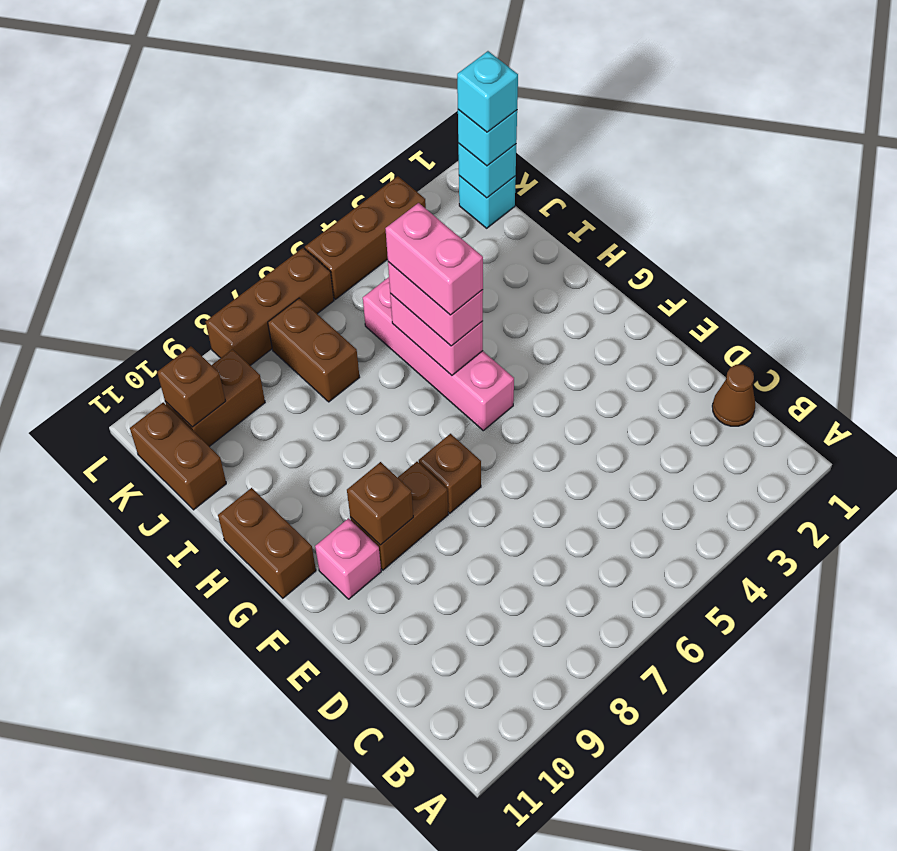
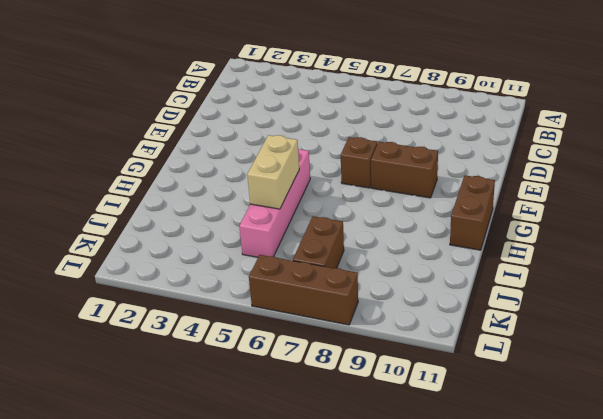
tan brick H5:I5 level 2 -> pink brick H5:I5 level 2
none -> brown cone C1 level 1
none -> pink brick F10 level 1
none -> brown brick J11:K11 level 1

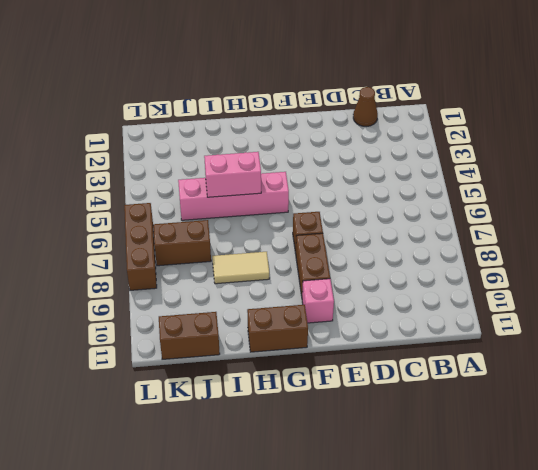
tan tile H8:I8 level 1 -> none
none -> cyan brick K1 level 1
none -> brown brick K9:K10 level 1
none -> brown brick L3:L5 level 1

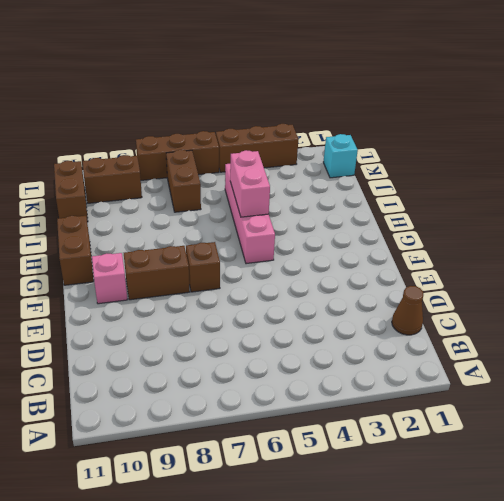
none -> brown brick F9 level 2
none -> cyan brick K1 level 2
none -> brown brick K10 level 2

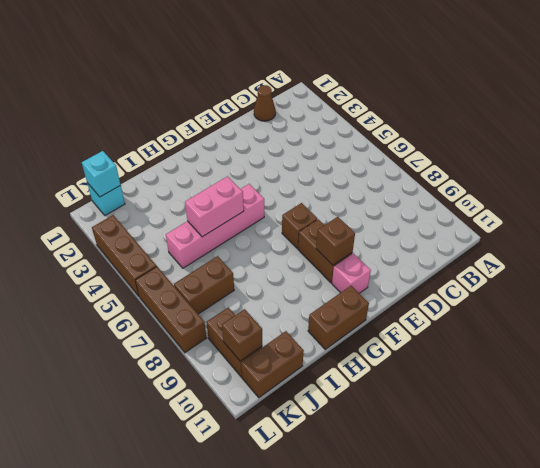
none -> pink brick H5:I5 level 3
none -> cyan brick K1 level 3
none -> pink brick H5:I5 level 4

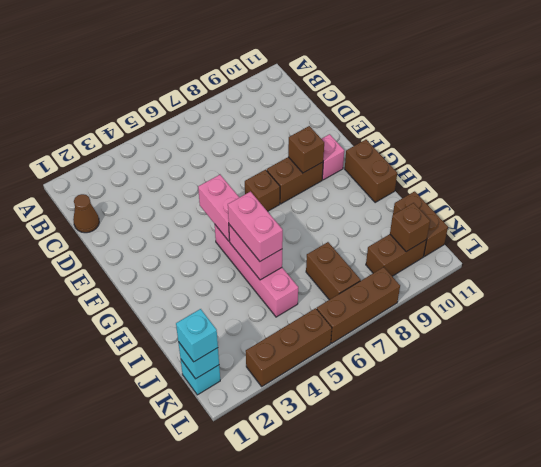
pink brick F5:G5 level 2 -> pink brick H5:I5 level 4
none -> cyan brick K1 level 4

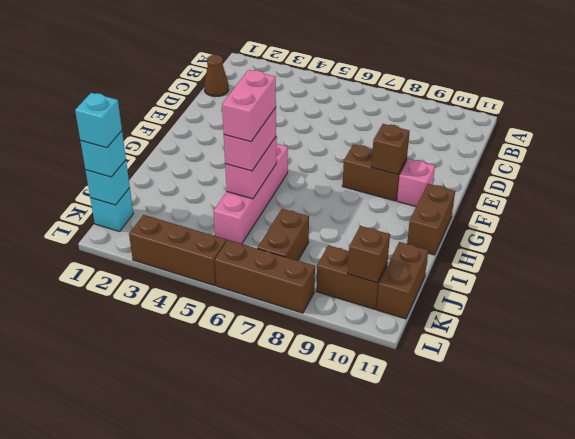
none -> brown brick F7 level 1

